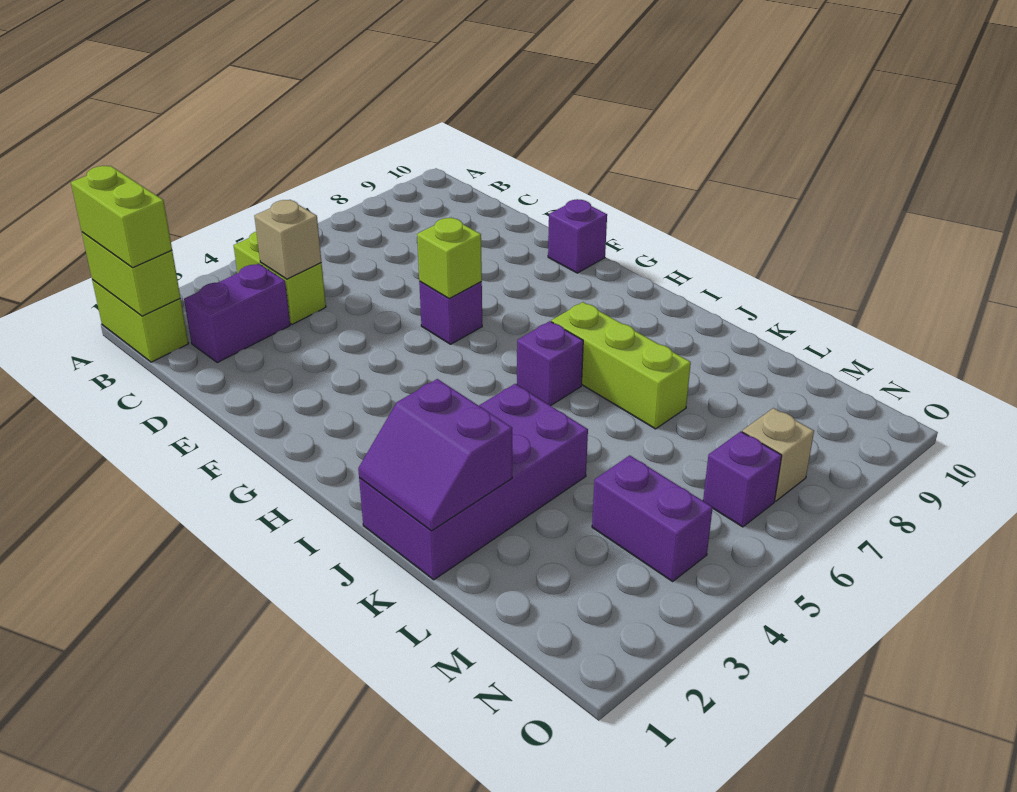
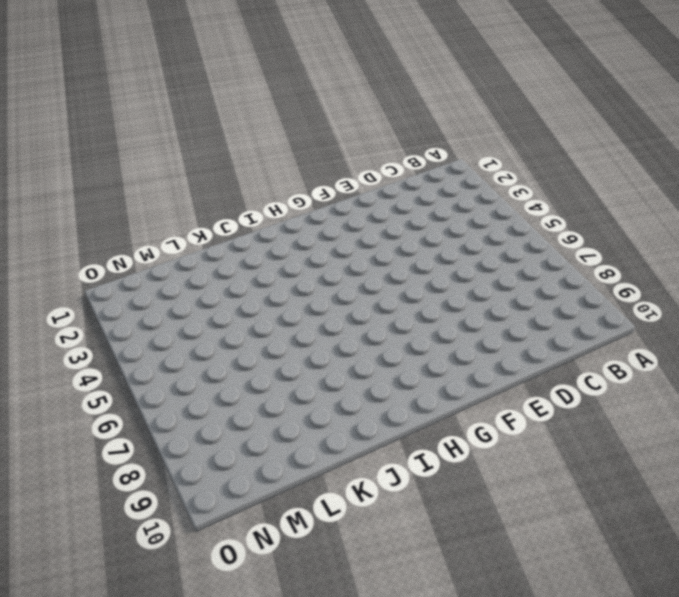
none -> lime brick A1:B1 level 1
none -> lime brick B4:C4 level 1
none -> purple brick C2:C3 level 1

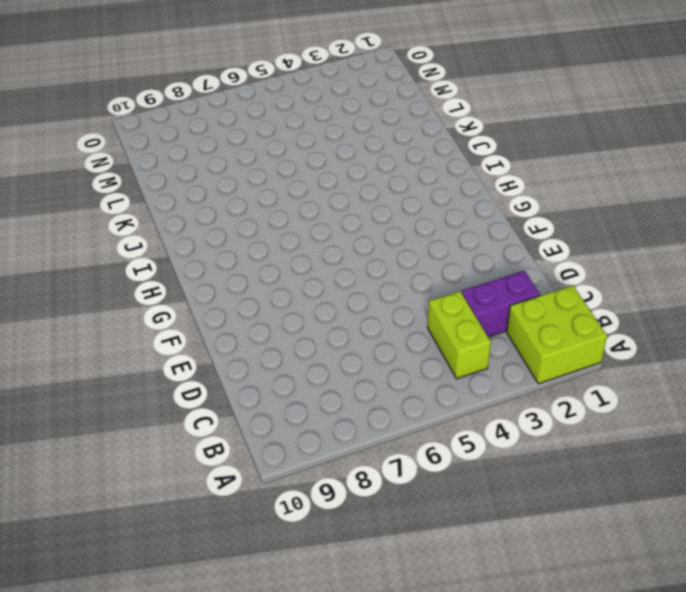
lime brick A1:B2 level 1 -> lime brick A1:B1 level 1
none -> purple brick F6 level 1
none -> purple brick F10 level 1
none -> purple brick I6 level 1

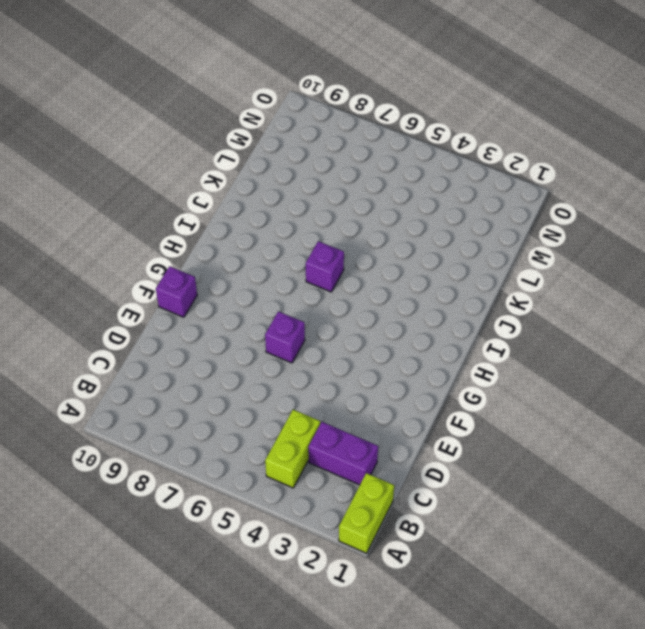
none -> lime brick I7:K7 level 1
none -> purple brick J1:K4 level 1
none -> purple brick M4:N4 level 1

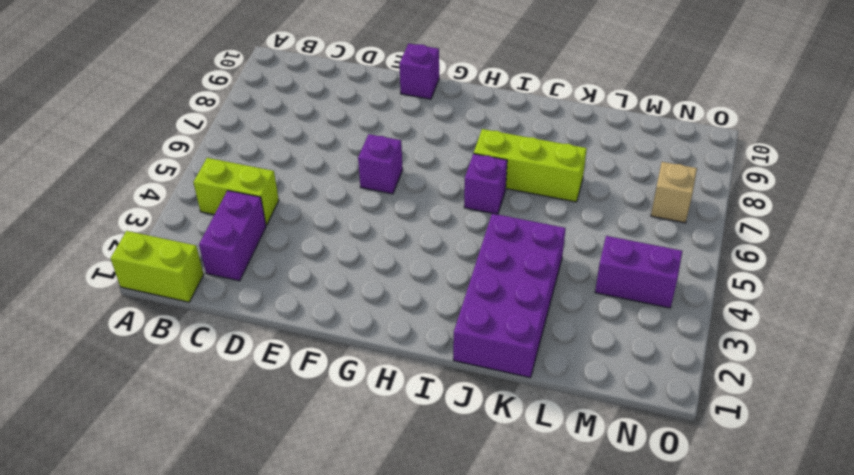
none -> purple brick N6 level 1
none -> lime brick A1:B1 level 2
none -> tan brick C4 level 2

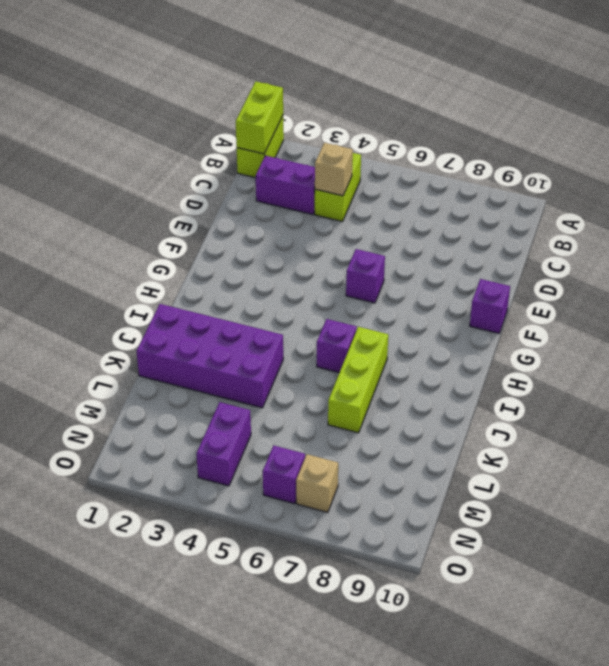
none -> lime brick F6 level 2
none -> purple slope J1:K2 level 2 top 2
none -> lime brick A1:B1 level 3

